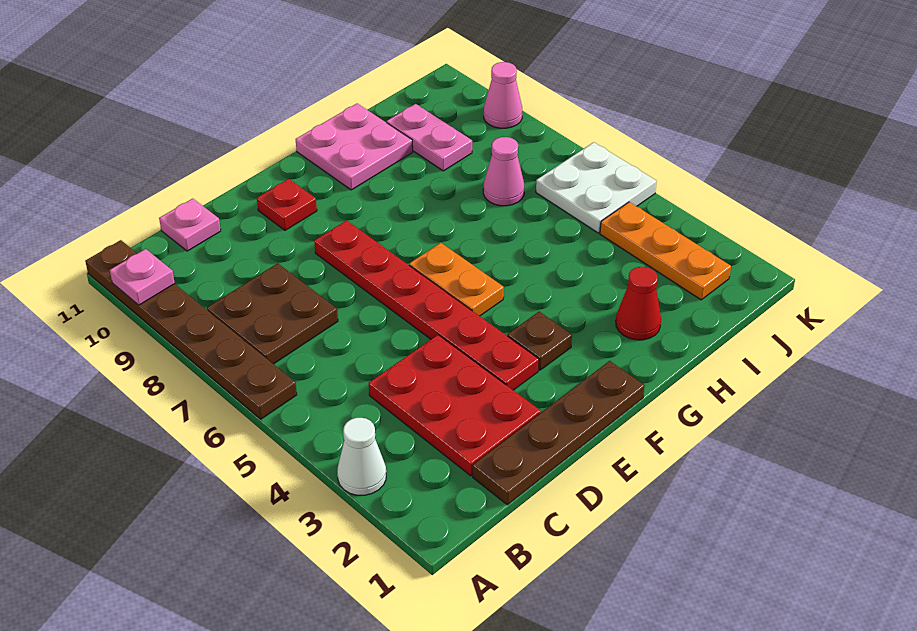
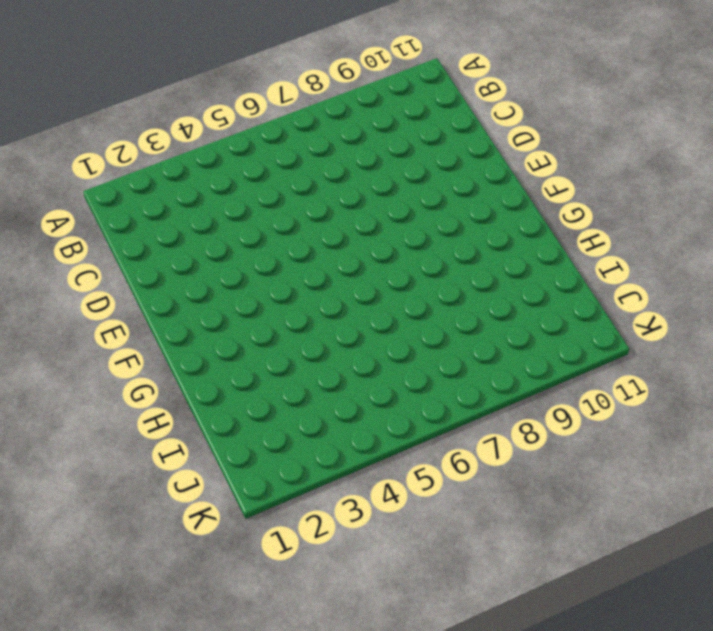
none -> white cone A3 level 1
none -> brown plate A6:A11 level 1
none -> brown plate B7:C8 level 1

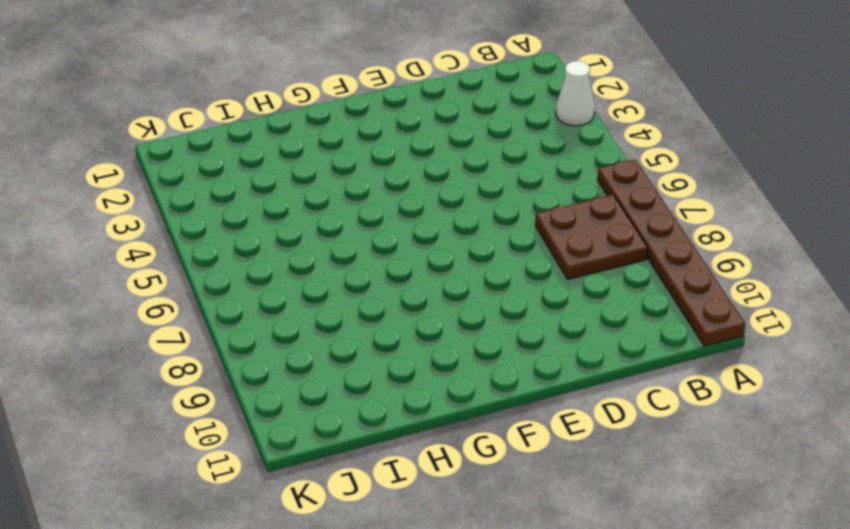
none -> brown plate C1:F1 level 1
none -> red plate C2:D4 level 1
none -> pink plate C11 level 1

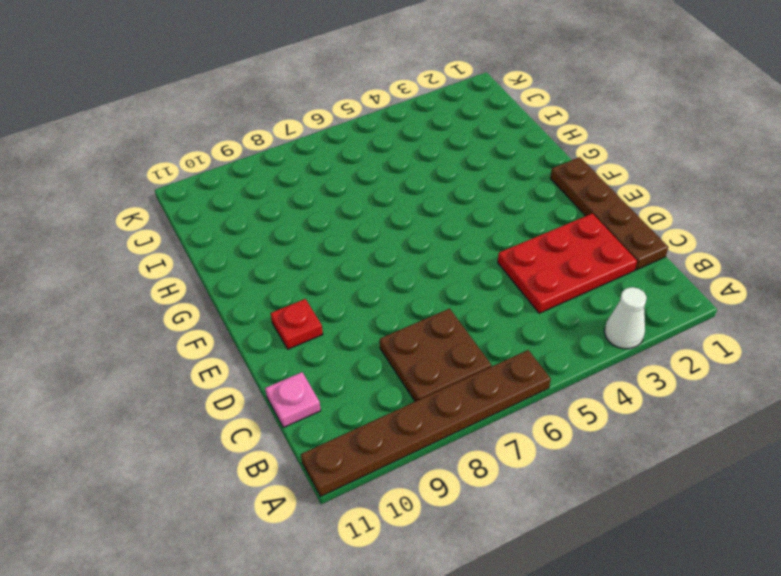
none -> red plate E3:E8 level 1
none -> brown plate F3 level 1
none -> orange plate F5:F6 level 1

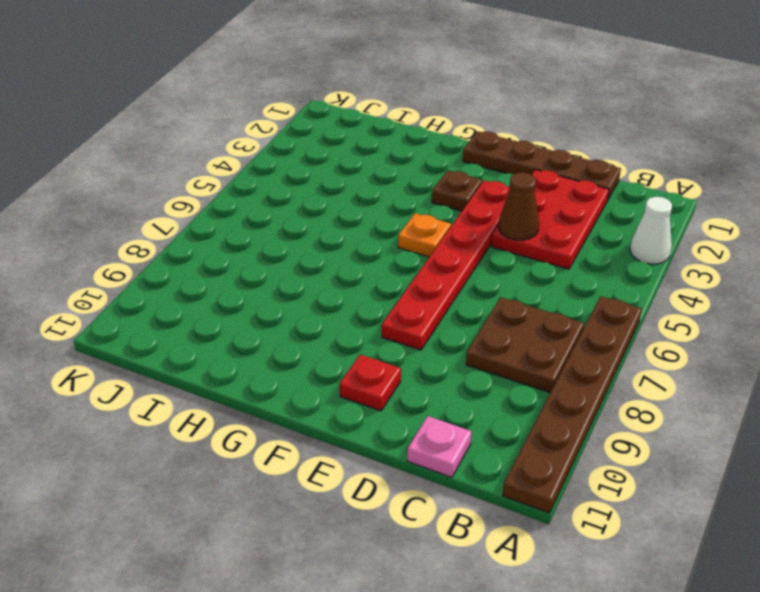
brown cone D4 level 2 -> none
orange plate F5 level 1 -> orange plate F5:F6 level 1
none -> pink plate G10:H11 level 1
none -> red cone H2 level 1
none -> pink cone I7 level 1

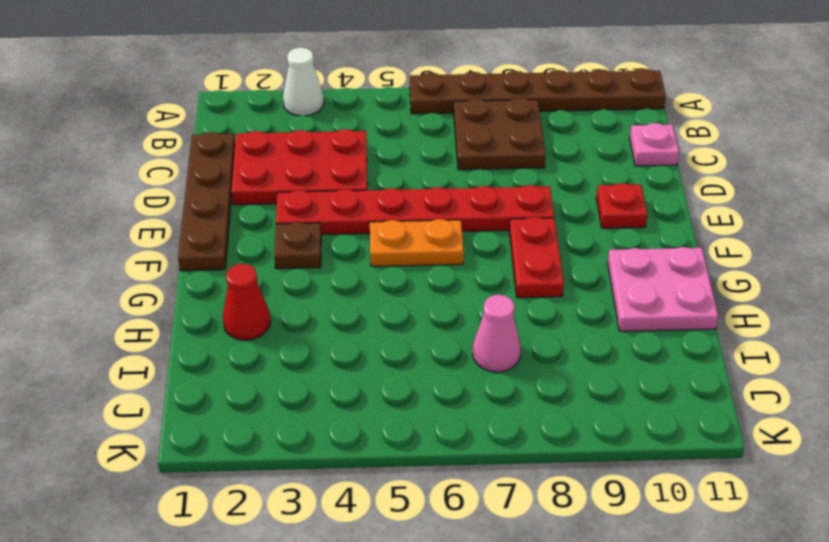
red plate F8:G8 level 1 -> none
none -> pink plate I9:I10 level 1
none -> orange plate J2:J4 level 1
none -> white plate J5:K6 level 1

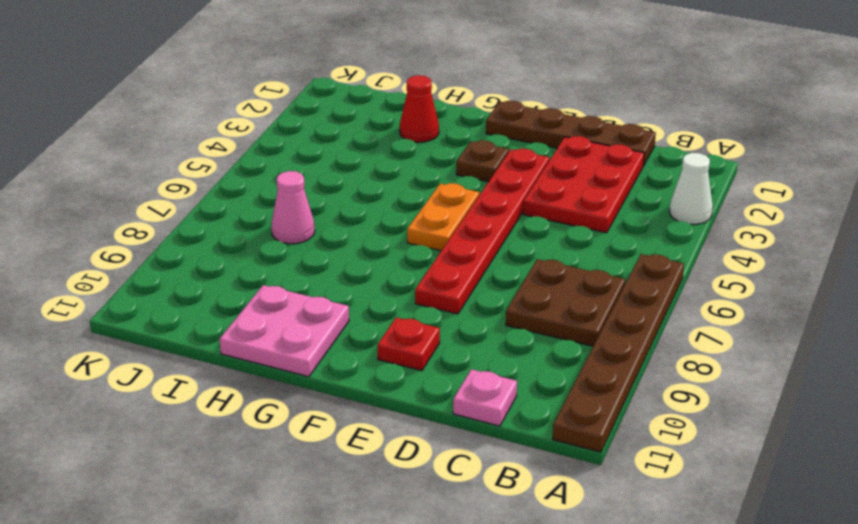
none -> pink plate I9:I10 level 1
none -> orange plate J2:J4 level 1
none -> white plate J5:K6 level 1

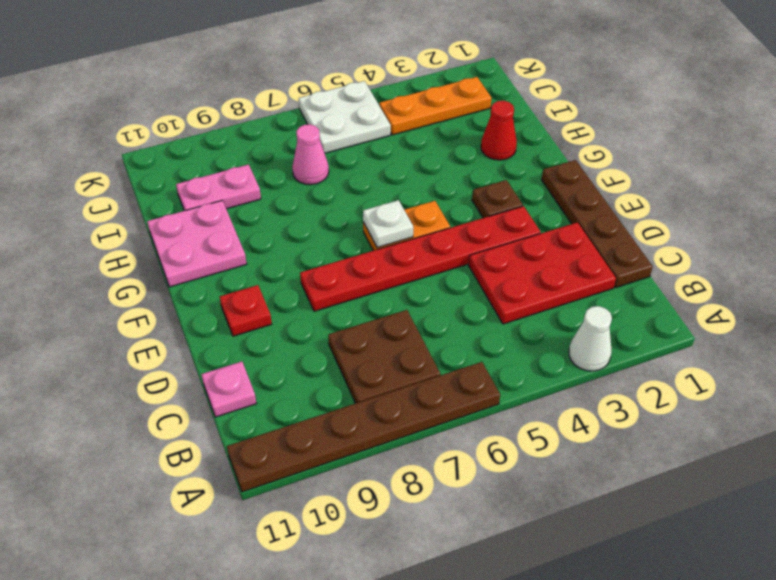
white plate F6 level 2 -> none
none -> pink cone K9 level 1
none -> pink plate A10 level 2

